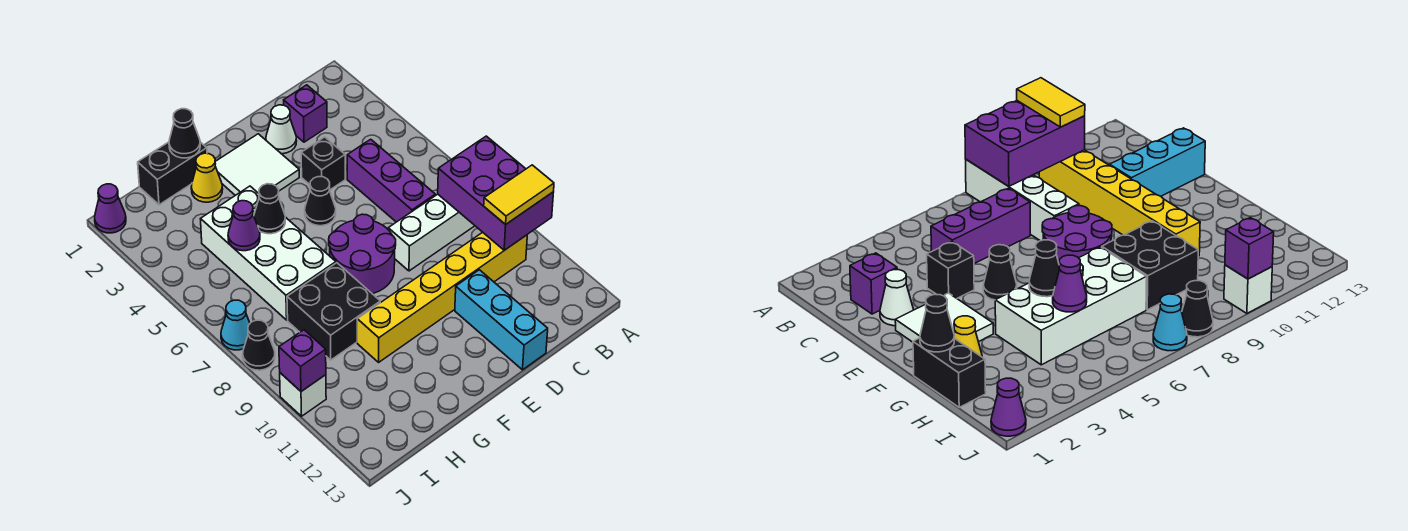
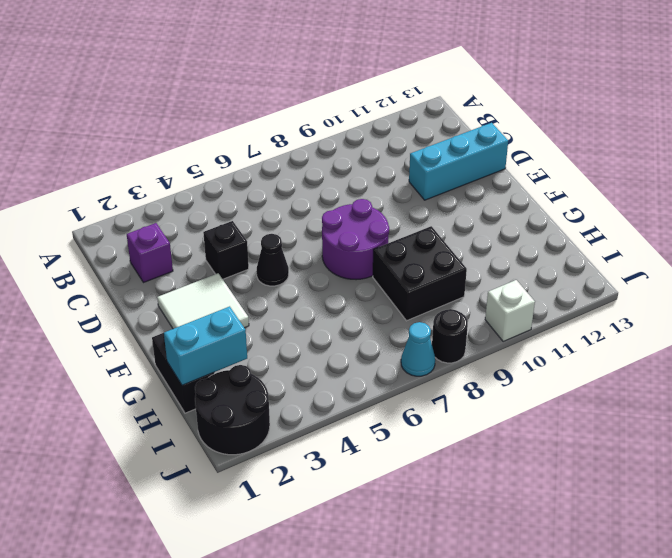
cyan brick H1:H2 level 2 -> none
black round brick I1:J2 level 1 -> purple cone J1 level 1
black round brick J8 level 1 -> black cone J8 level 1
none -> white brick A8:D8 level 1
none -> yellow brick B10:G10 level 1
none -> purple brick C5:C7 level 1

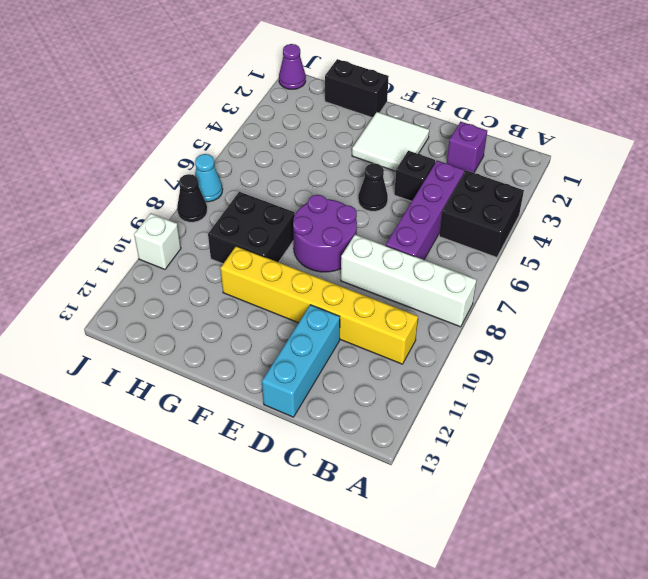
black brick A4:B5 level 1 -> none
purple brick C4:C7 level 1 -> purple brick C5:C7 level 1
none -> white cone D2 level 1
none -> yellow cone G2 level 1
none -> white brick G4:H7 level 1

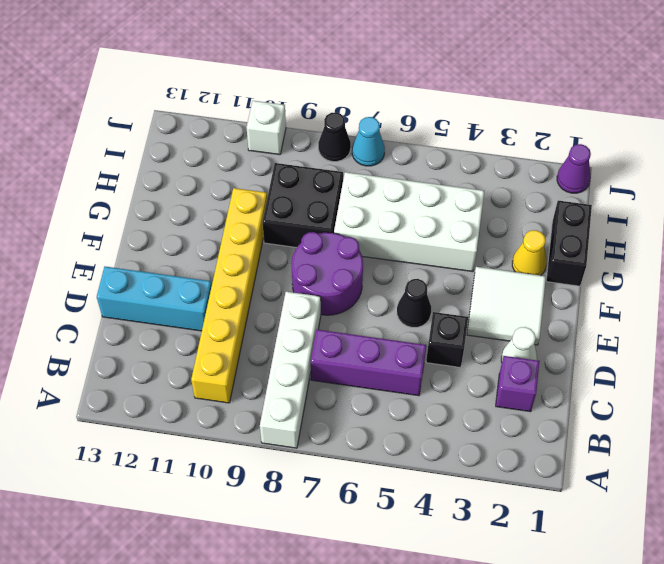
none -> purple brick A8:B10 level 2
none -> black cone G1 level 2
none -> black cone G5 level 2

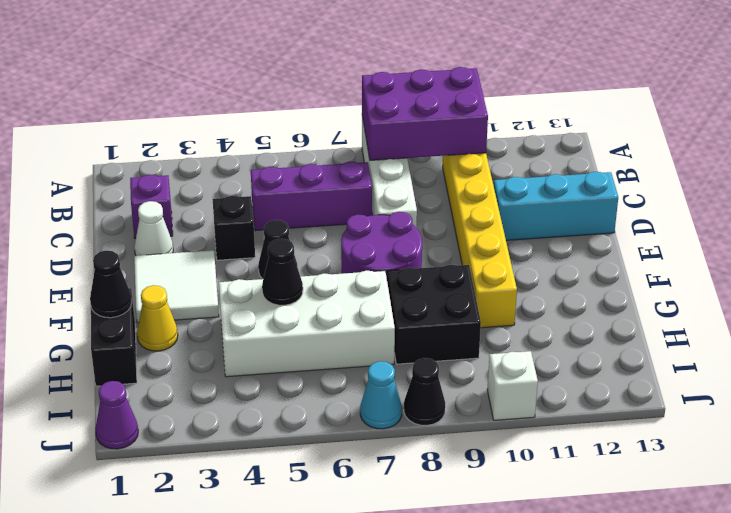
none -> purple cone H5 level 2
none -> purple brick J10 level 2
none -> yellow tile A10:B10 level 3

